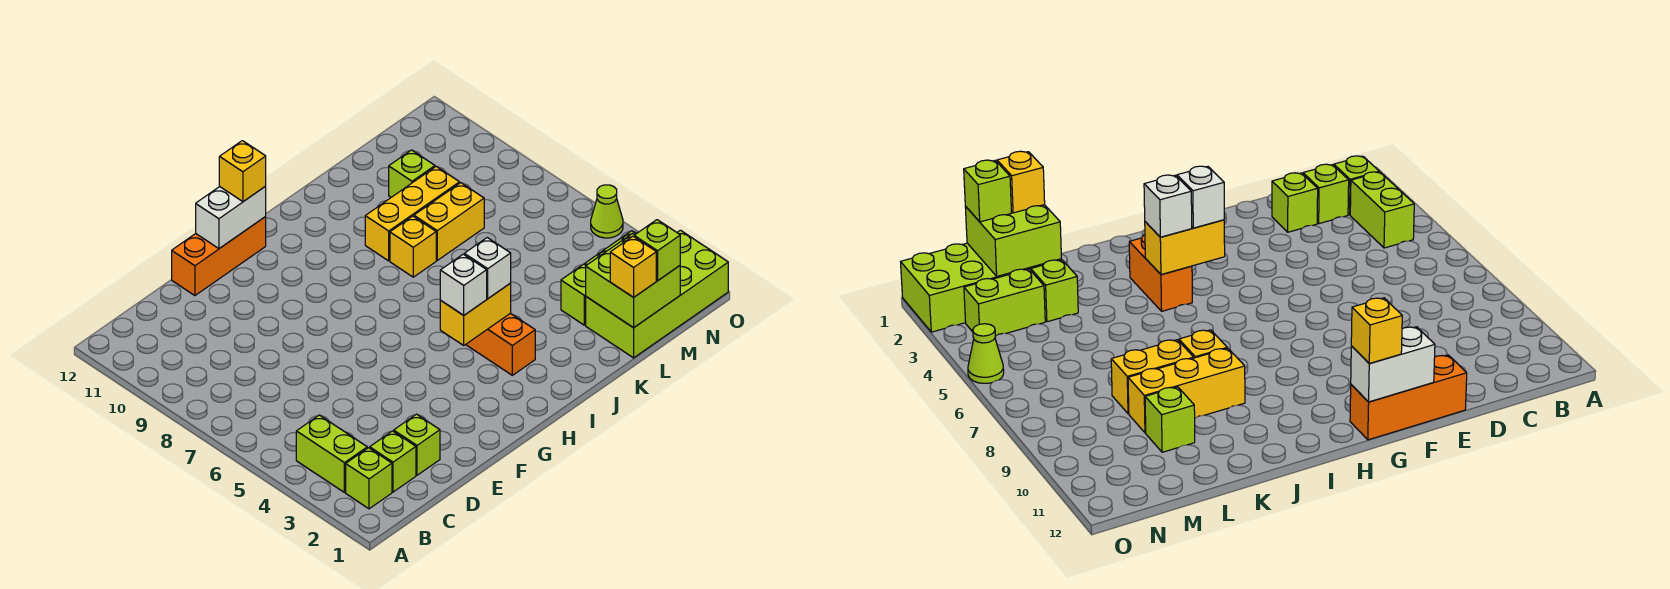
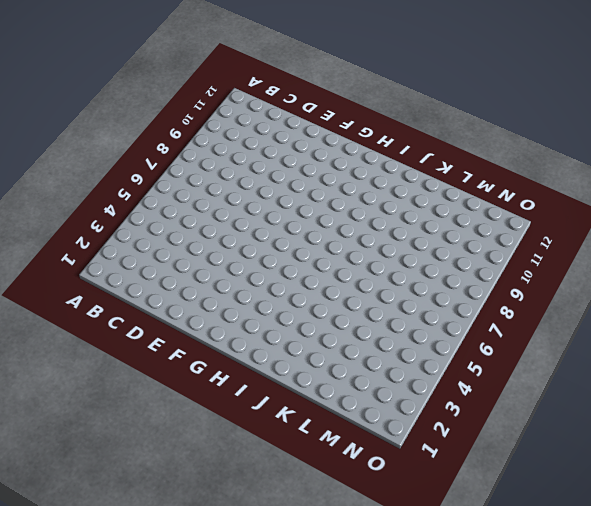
none -> lime brick B2 level 1
none -> lime brick B3:B4 level 1
none -> lime brick C2 level 1

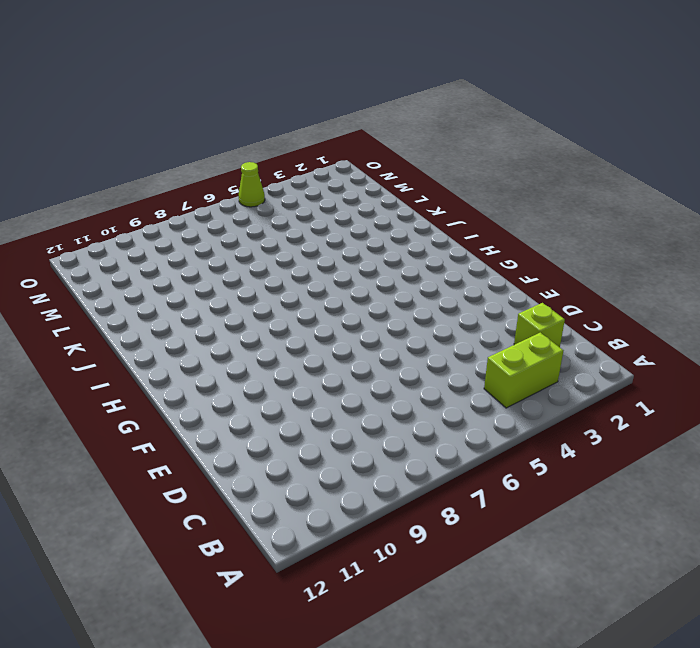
none -> lime brick B2 level 1
none -> lime brick D2 level 1
none -> orange brick E12:G12 level 1

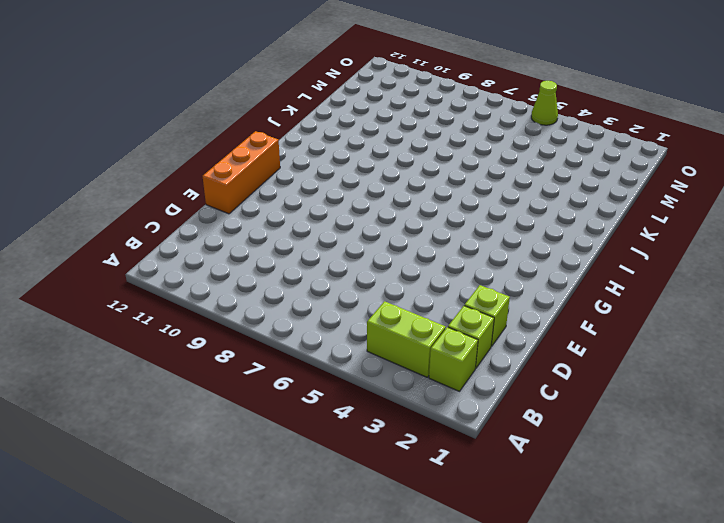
none -> orange brick I3:I4 level 1
none -> yellow brick J8 level 1
none -> yellow brick J9:L9 level 1

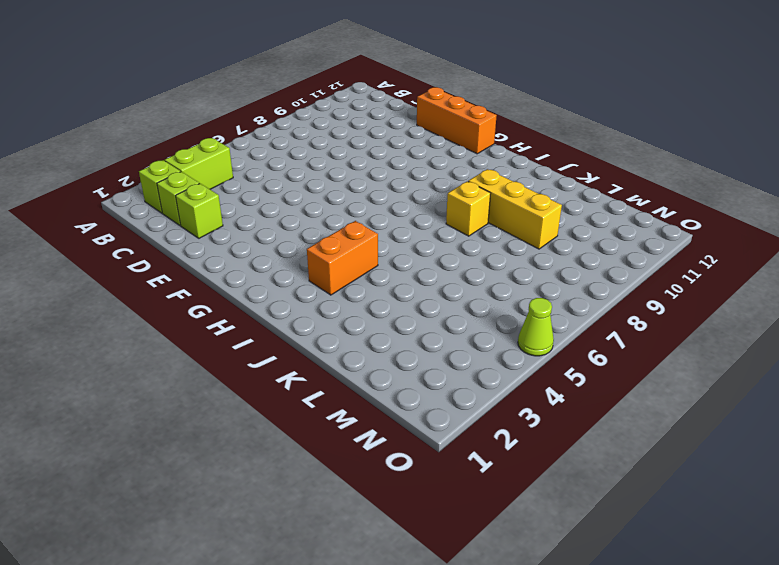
none -> yellow brick K8:L8 level 1
none -> lime brick L1:O2 level 1
none -> lime brick L3 level 1

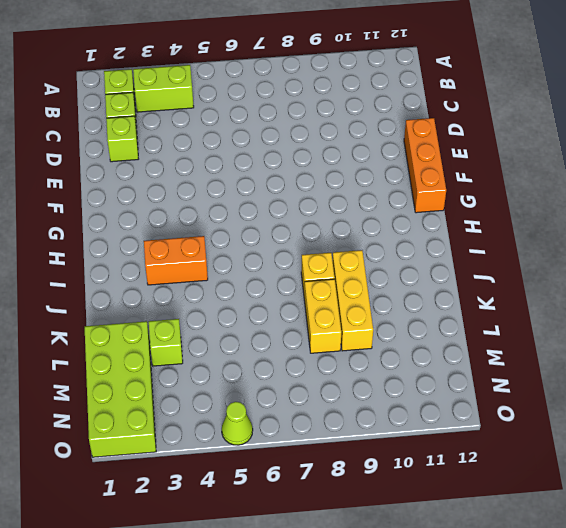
none -> lime brick L10 level 1
none -> lime brick M3:N3 level 1
none -> white brick F12:G12 level 2

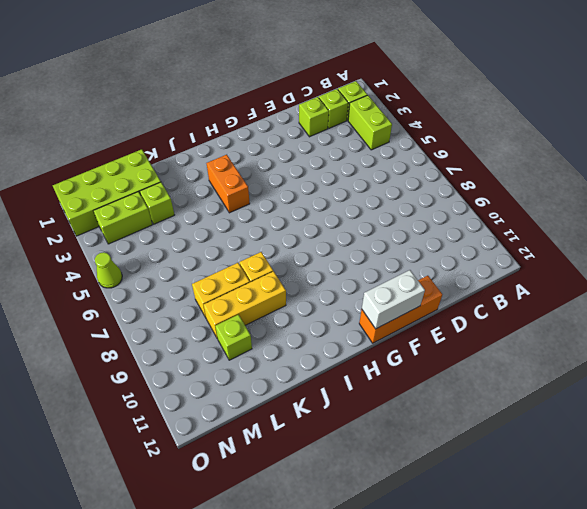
none -> yellow brick H4:I4 level 2
none -> lime brick L1:M2 level 2
none -> yellow brick G12 level 3

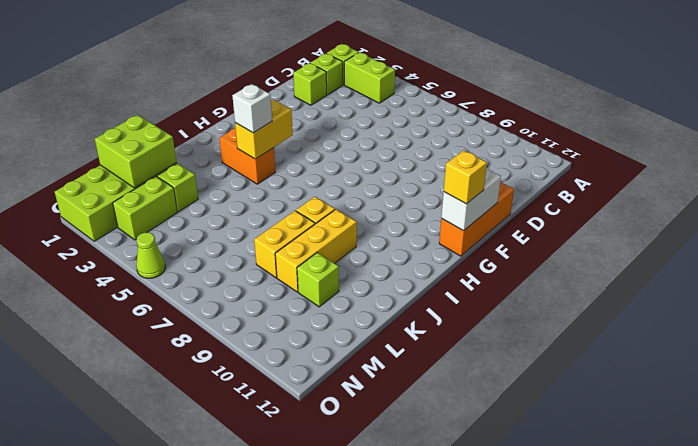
none -> white brick H4 level 3
none -> yellow brick L1 level 3
none -> lime brick M1 level 3

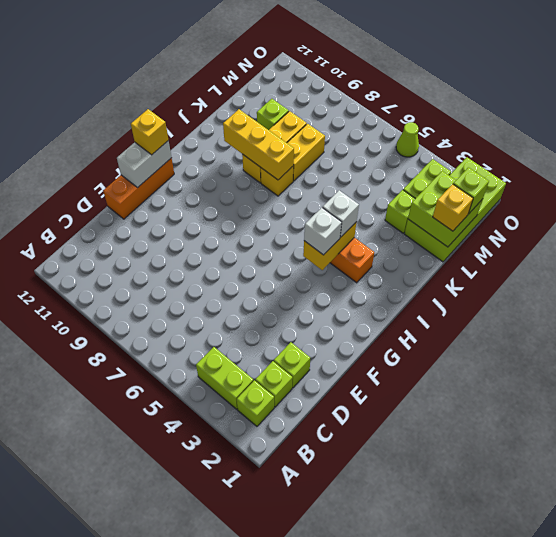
yellow brick J8:J10 level 2 -> none

